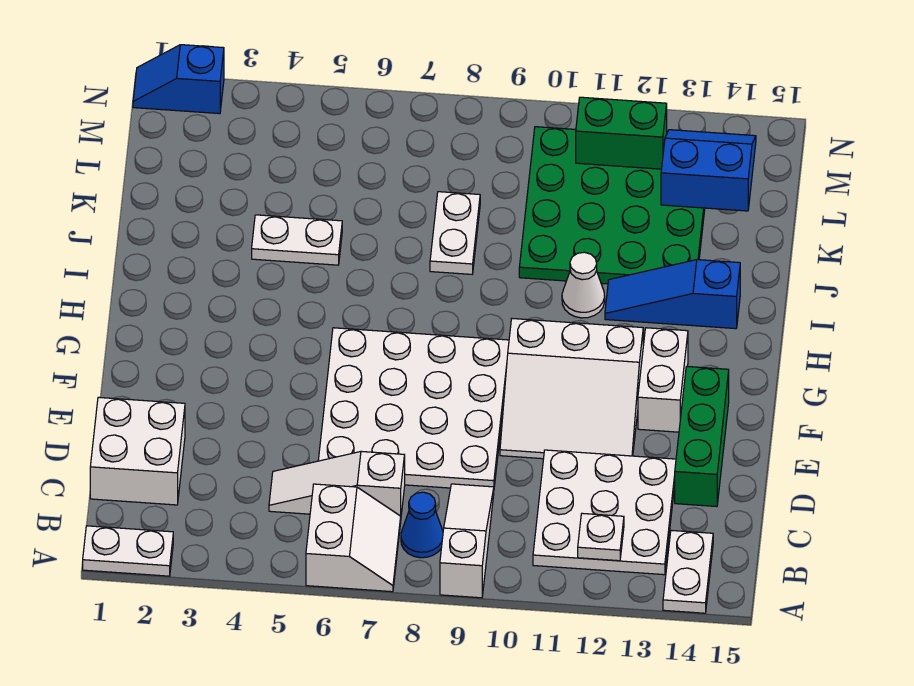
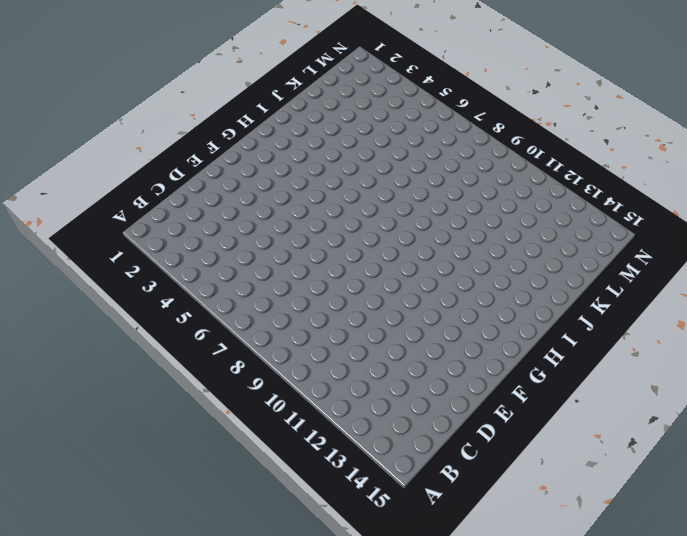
none -> white plate A1:A2 level 1
none -> white slope A6:B7 level 1 top 6
none -> white slope A9:C9 level 1 top A

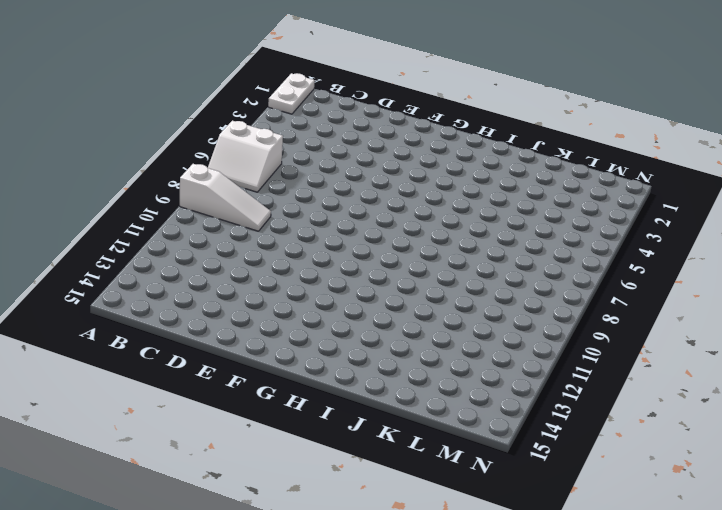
none -> white plate A14:B14 level 1
none -> blue cone B8 level 1
none -> white plate B11:D13 level 1

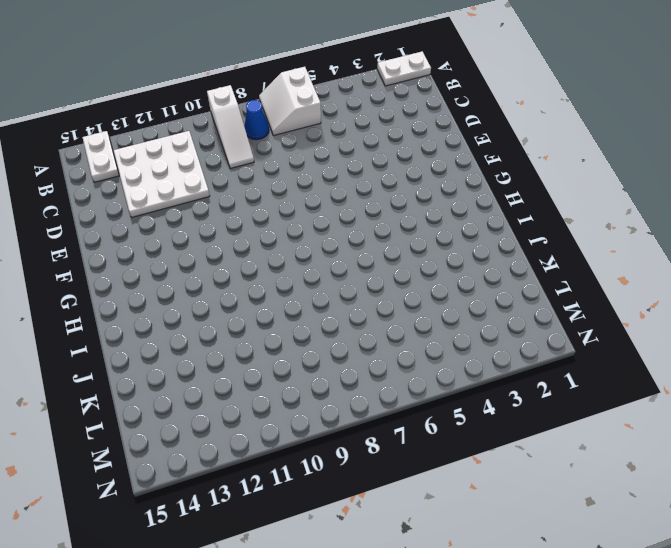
none -> white brick C1:D2 level 1
none -> white slope C5:C7 level 1 top 7
none -> white plate D6:G9 level 1

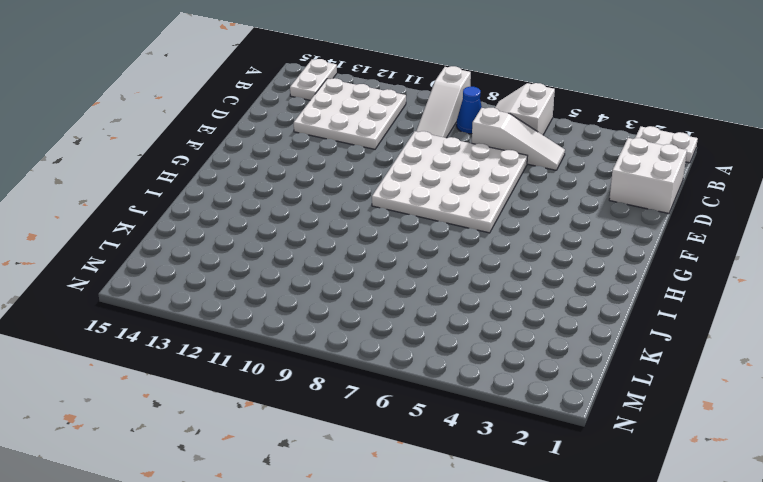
none -> green brick D14:F14 level 1
none -> white slope E10:G12 level 1 top G
none -> white brick F13:G13 level 1

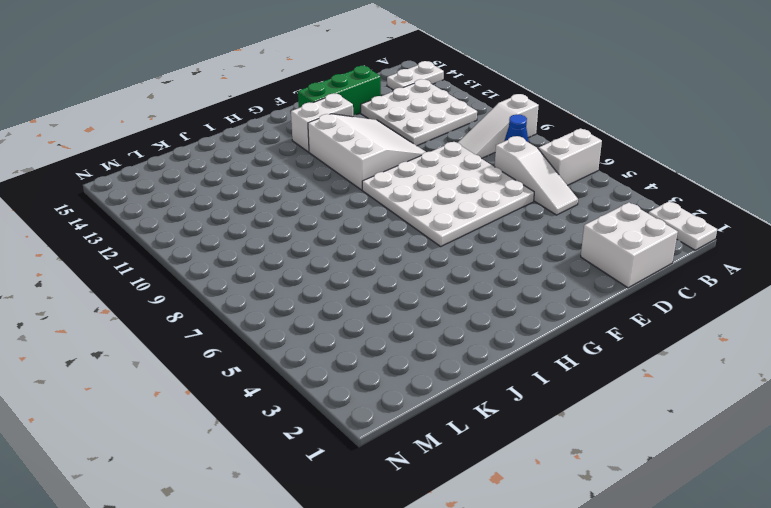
none -> white cone I11 level 1
none -> blue slope I12:I14 level 1 top 14
none -> white plate J4:J5 level 1

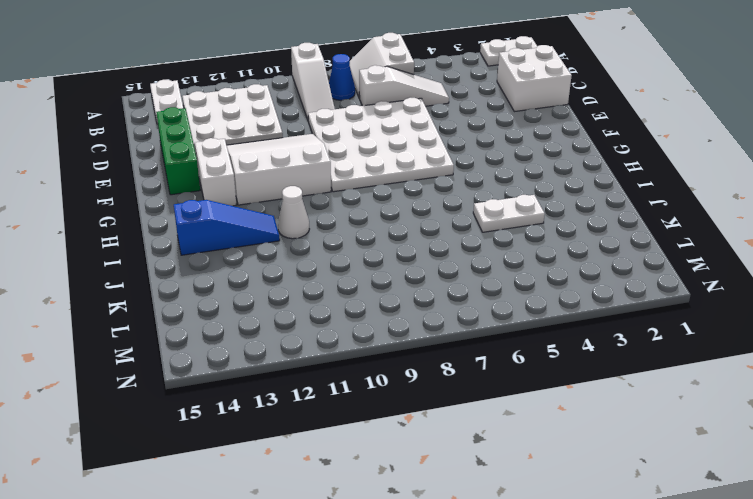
none -> white plate J8:K8 level 1
none -> green plate J10:M13 level 1
none -> blue slope N1:N2 level 1 top 2

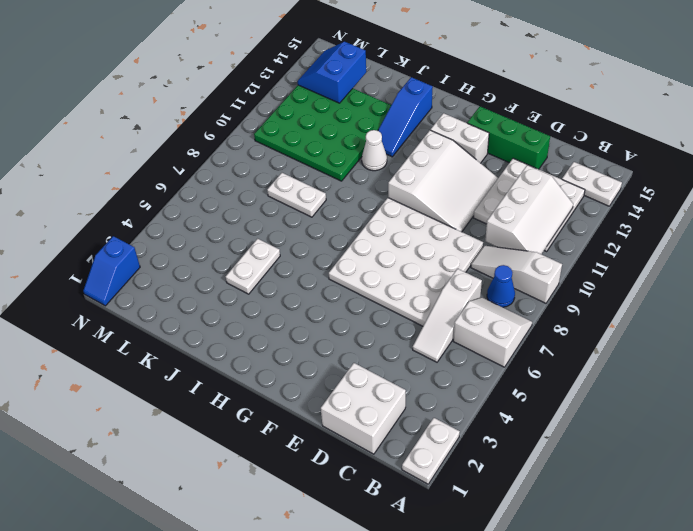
white slope B10:C12 level 2 top C -> white plate B12 level 2
none -> green brick M11:M12 level 2

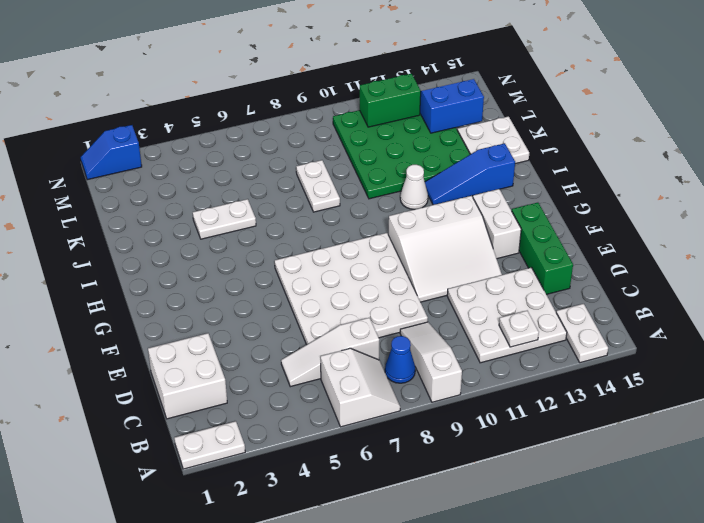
white plate J14:K15 level 1 -> none

